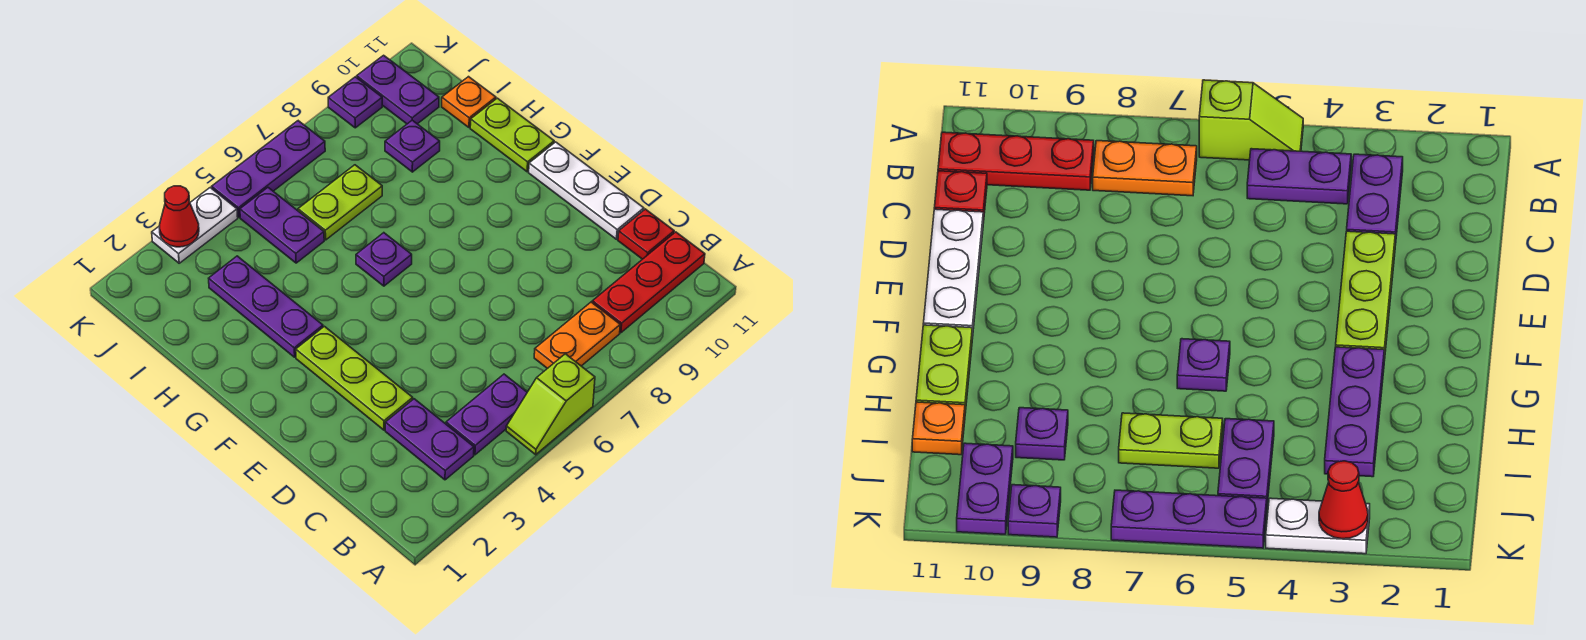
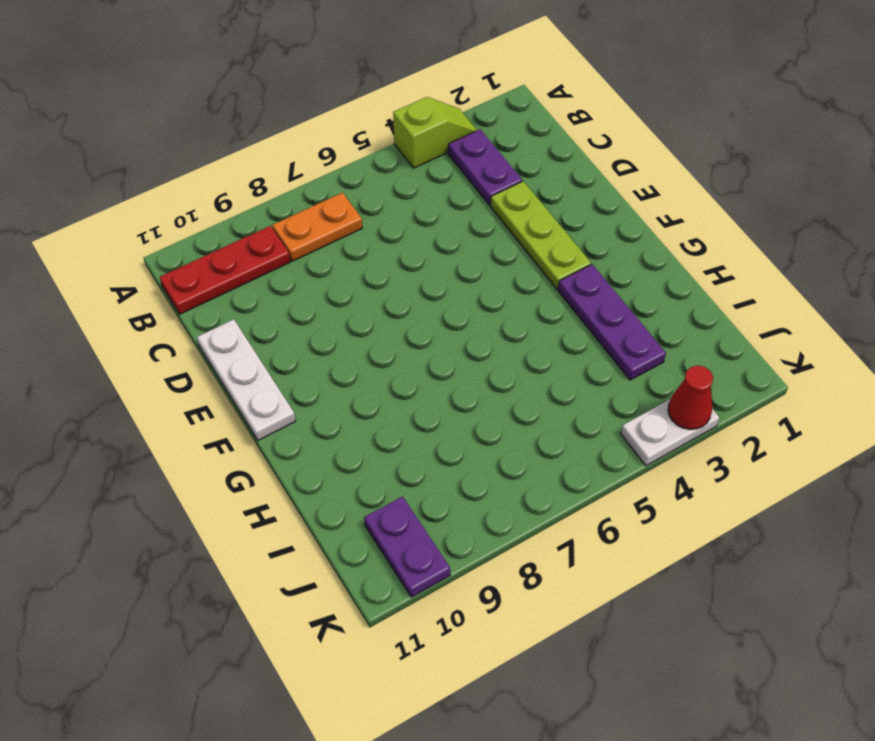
lime slope A3:A4 level 1 top 4 -> lime slope A5:A6 level 1 top 6
none -> purple plate B4:B5 level 1
none -> red plate C11 level 1
none -> purple plate G6 level 1

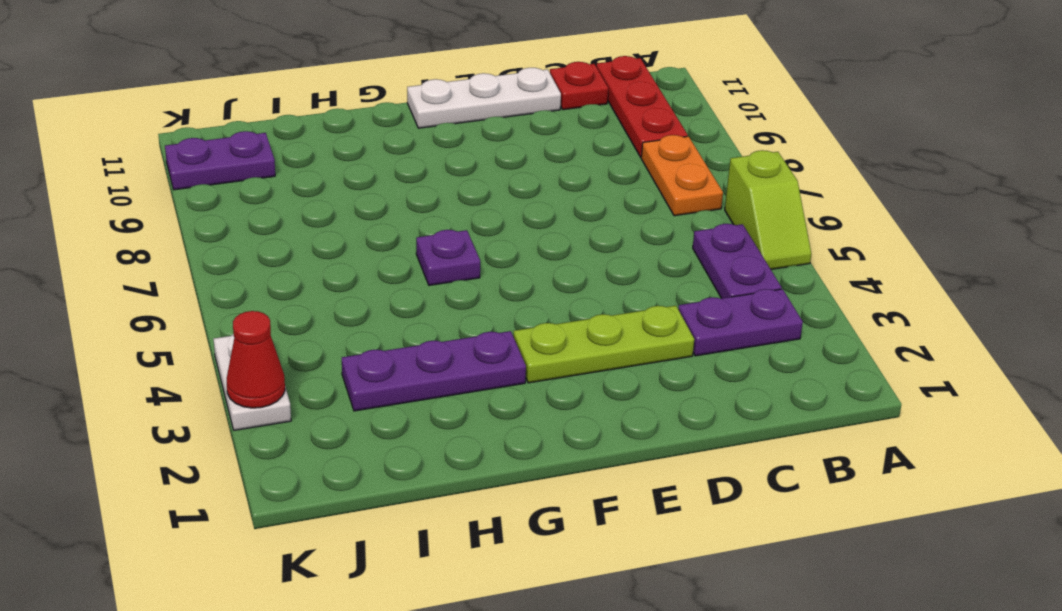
none -> lime plate G11:H11 level 1
none -> purple plate I5:J5 level 1
none -> lime plate I6:I7 level 1

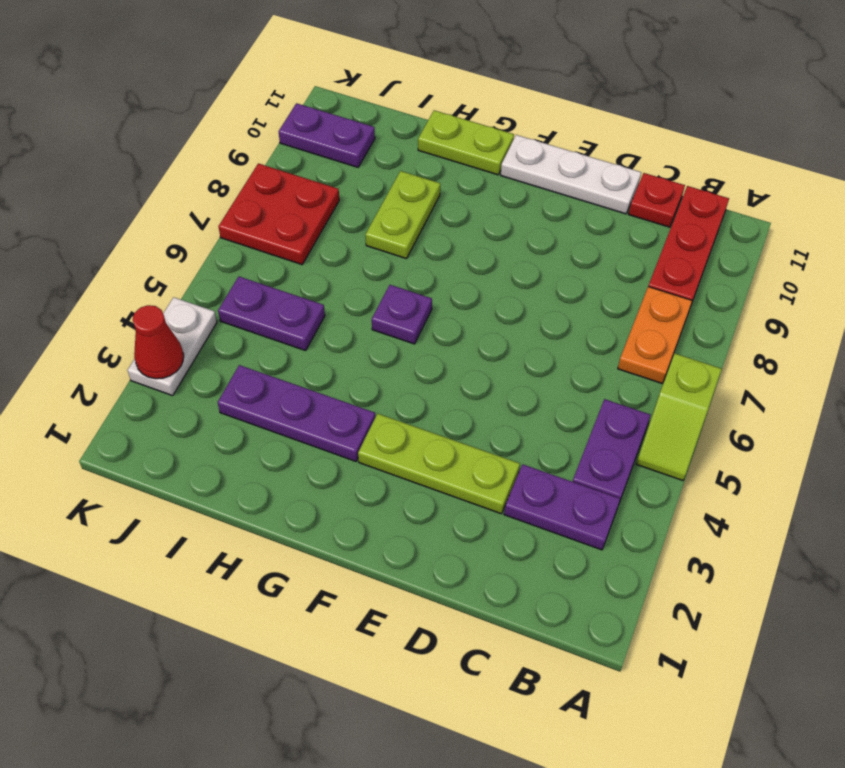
lime plate H8:H9 level 1 -> lime plate I6:I7 level 1
red plate J7:K8 level 1 -> purple plate K5:K7 level 1
none -> purple plate I9 level 1
none -> orange plate I11 level 1
none -> purple plate K9 level 1

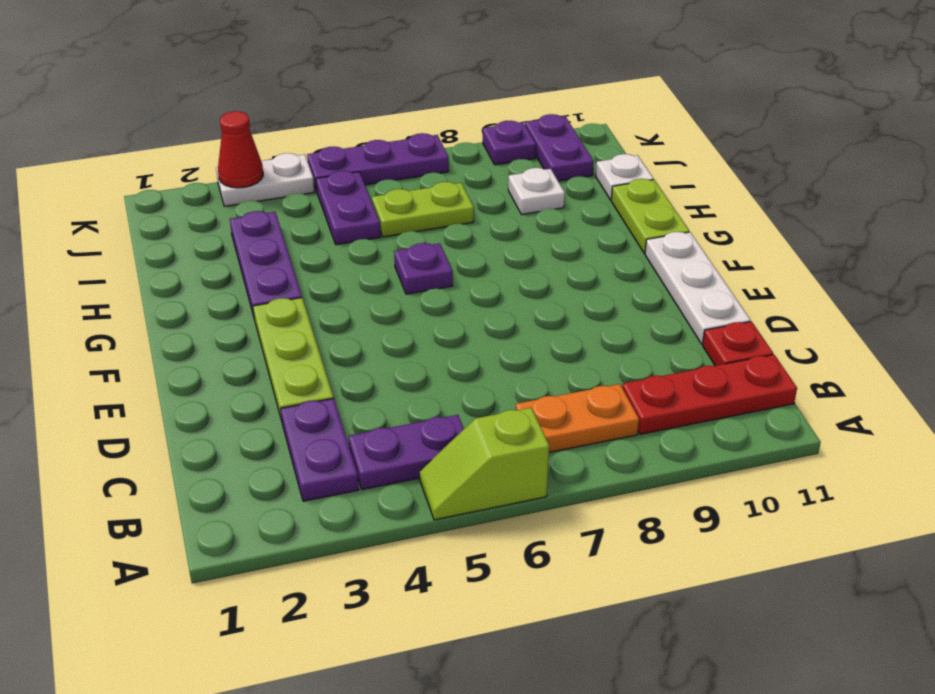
white plate I9 level 1 -> purple plate I9 level 1
white plate I11 level 1 -> orange plate I11 level 1

